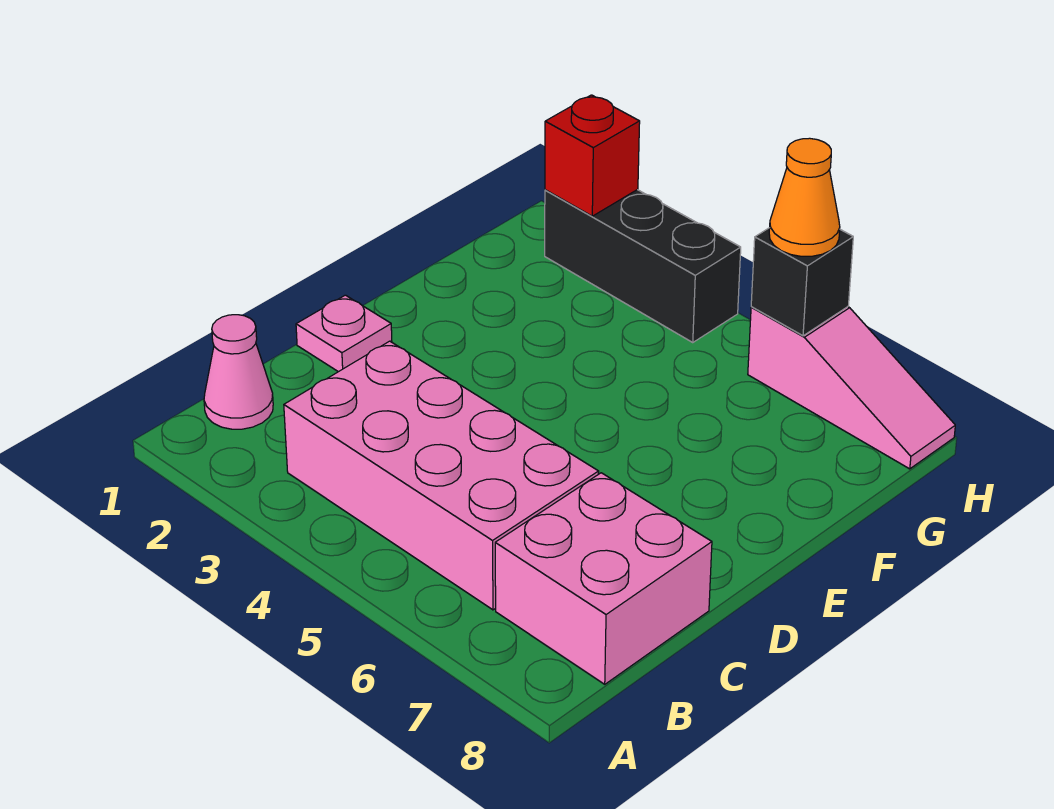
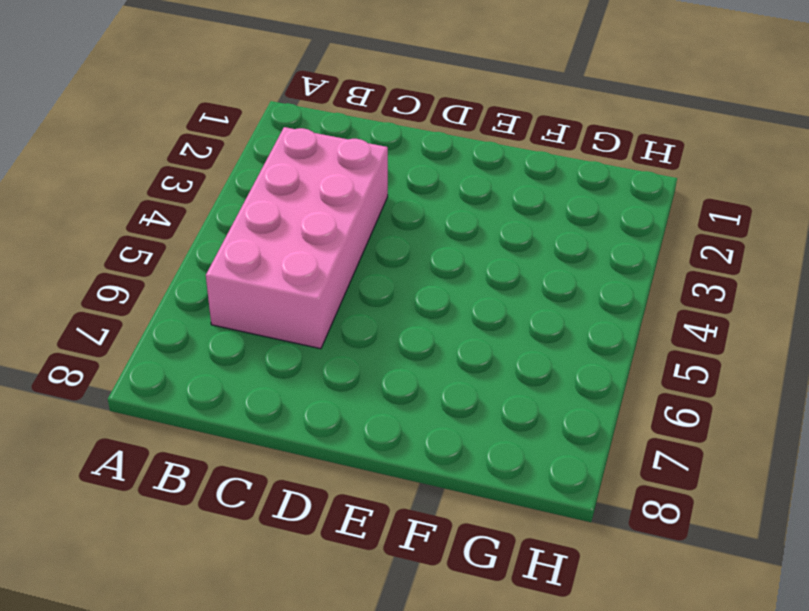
none -> pink cone B1 level 1
none -> pink brick B7:C8 level 1

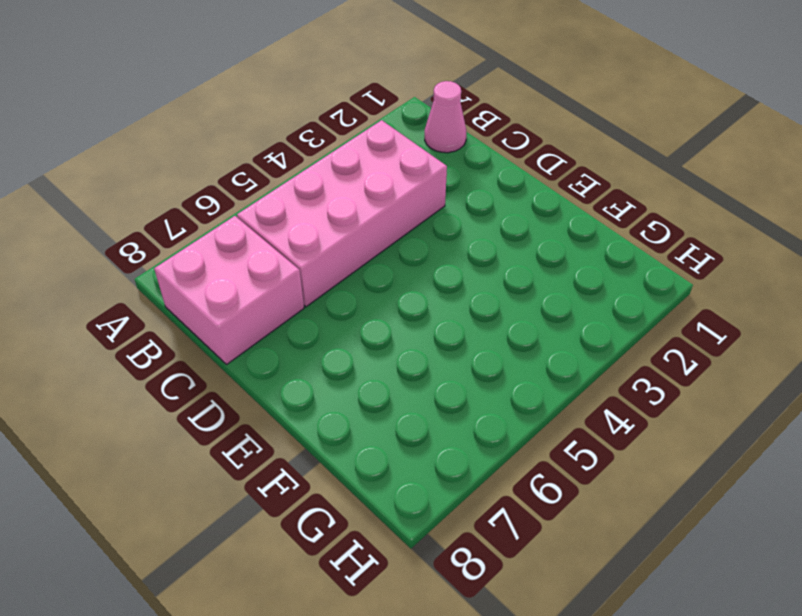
none -> pink plate D1 level 1
none -> black brick H2:H4 level 1

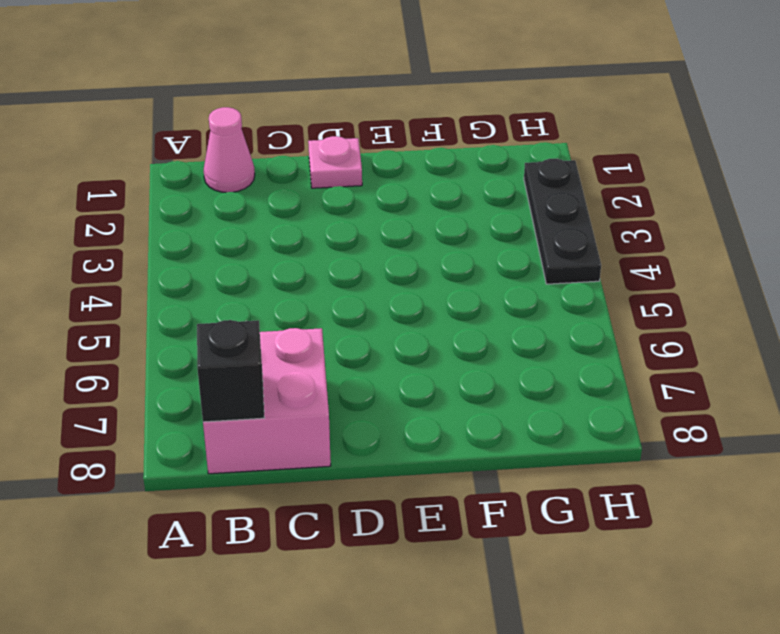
black brick B8 level 2 -> black brick H6 level 2
black plate H2:H4 level 1 -> black brick H2:H4 level 1
none -> pink brick B3:C6 level 1
none -> pink slope H6:H8 level 1 top 6

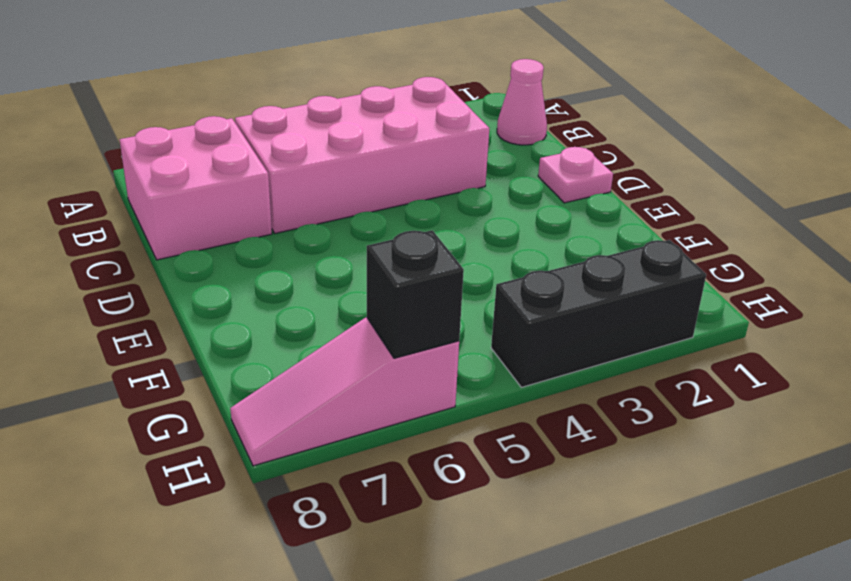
none -> red brick H2 level 2
none -> orange cone H6 level 3

